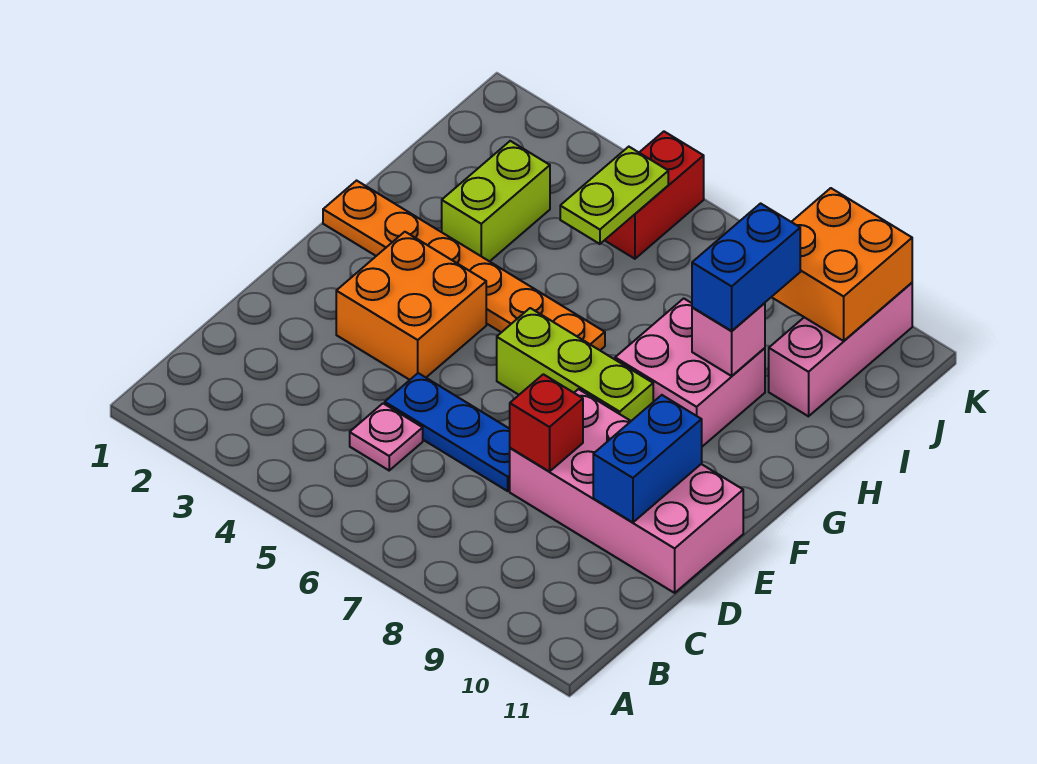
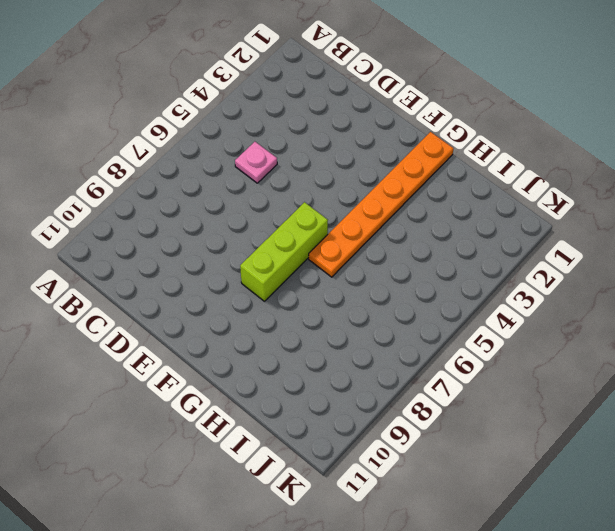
none -> blue plate D5:D7 level 1
none -> pink brick D8:E11 level 1
none -> orange brick E3:F4 level 1

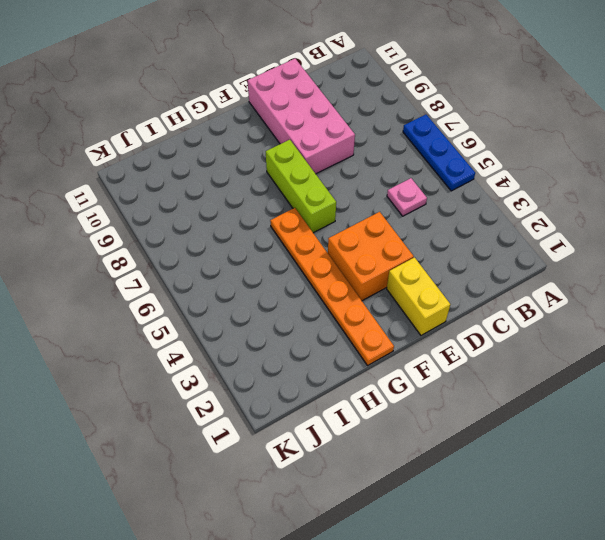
blue plate A5:A7 level 1 -> blue plate D5:D7 level 1
yellow brick E1:E2 level 1 -> none
none -> pink brick G8:H9 level 1
none -> lime brick H3:I3 level 1
none -> pink brick I10:K10 level 1

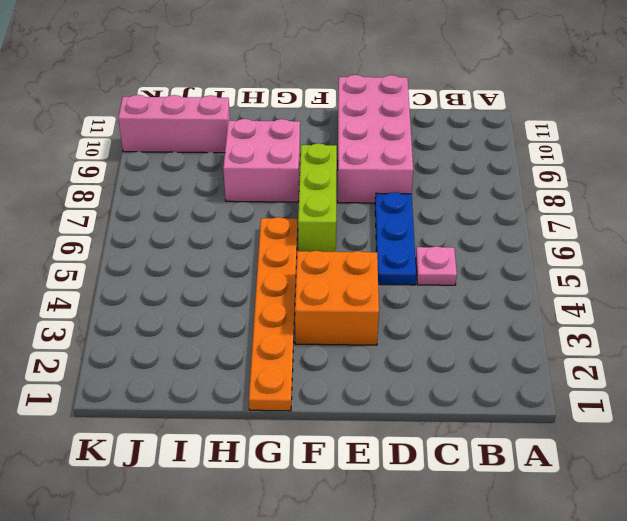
none -> lime brick H3:I3 level 1
none -> red brick J5:K5 level 1
none -> red brick D8 level 2

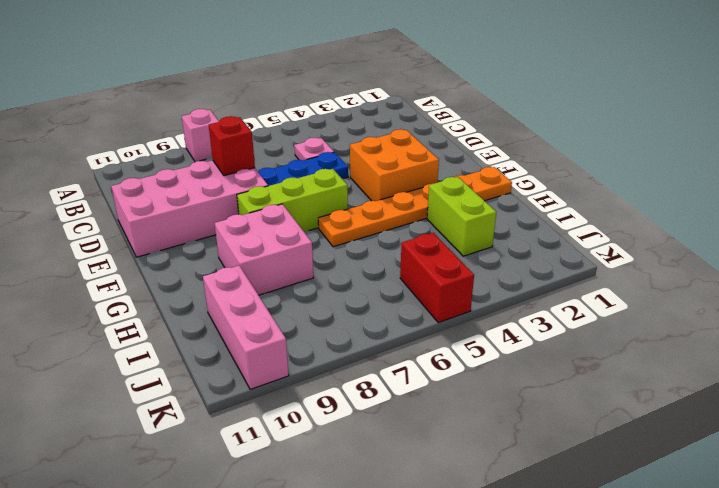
pink brick A8 level 1 -> pink brick H9 level 2
none -> blue brick D10:E10 level 2
none -> lime plate I5:J5 level 2
none -> orange brick J9:K10 level 2

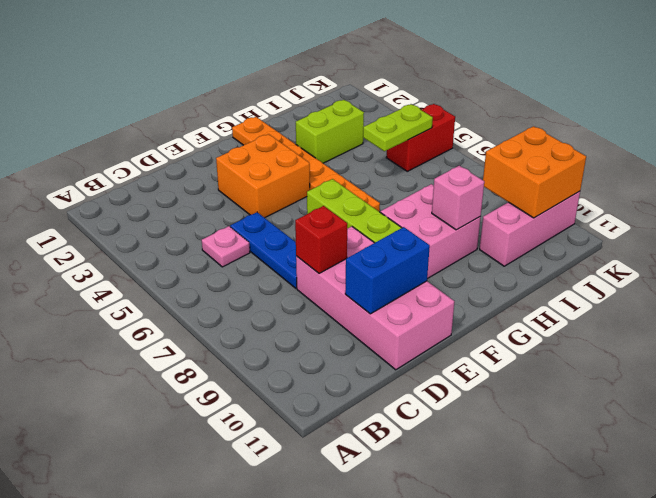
none -> blue brick H9:I9 level 3

